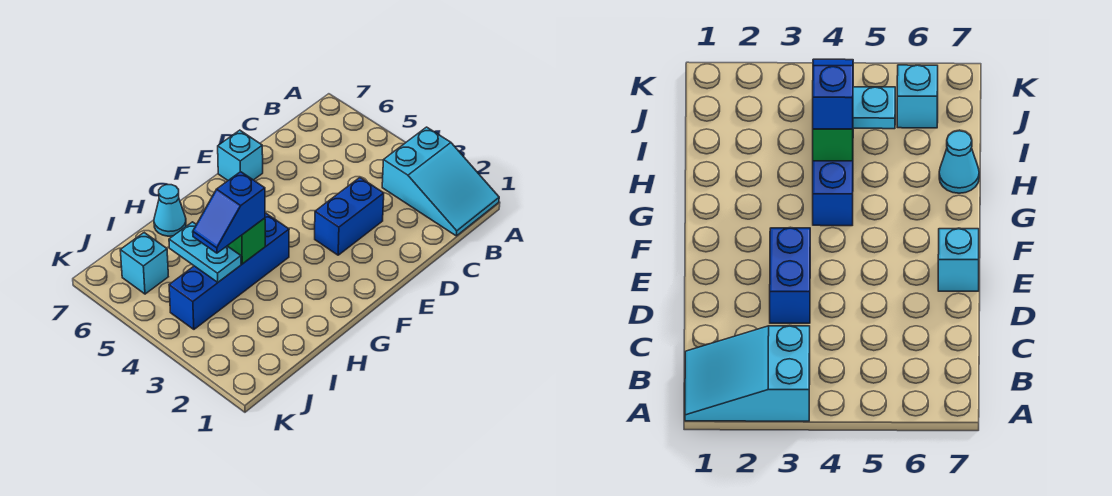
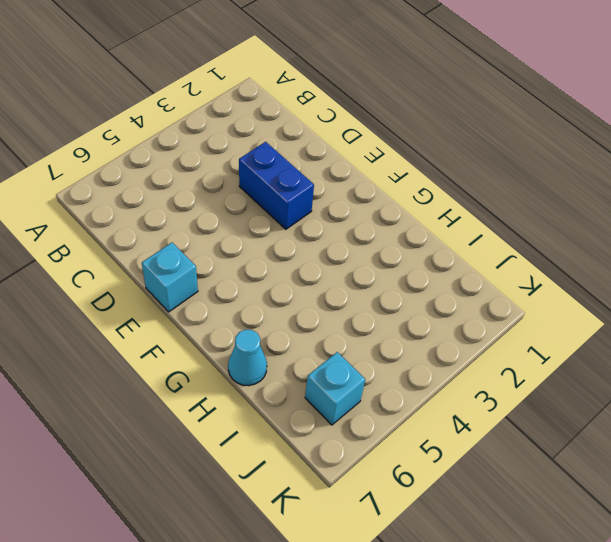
none -> cyan slope A1:B3 level 1 top 3
none -> blue brick G4:J4 level 1

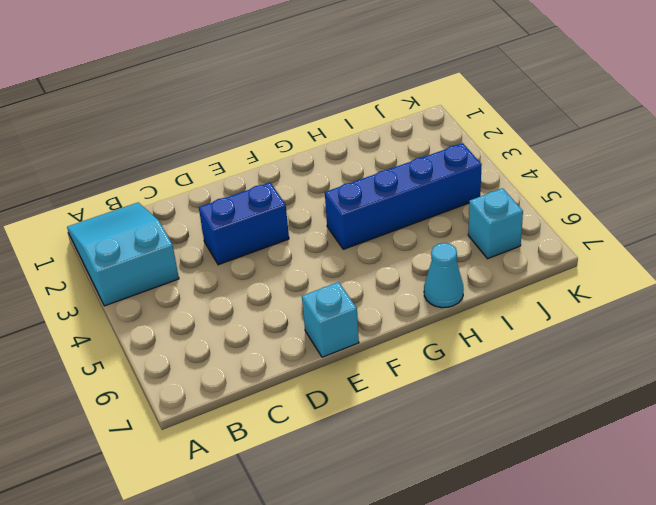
none -> green brick H4 level 2
none -> cyan plate I4:I5 level 2

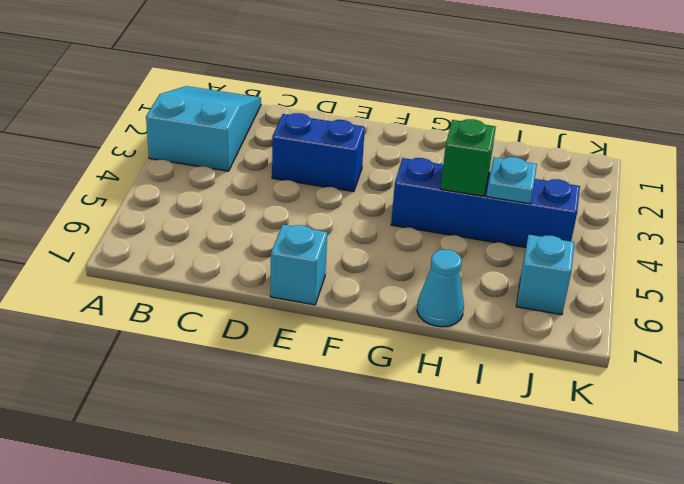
cyan plate I4 level 2 -> cyan plate I4:I5 level 2
none -> blue slope H4:I4 level 3 top H

